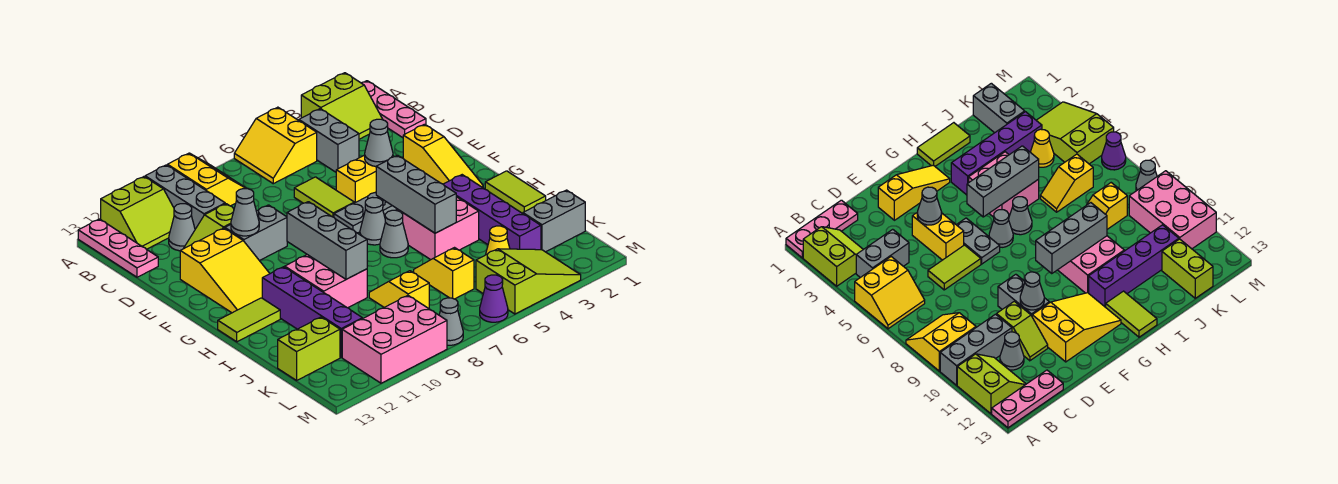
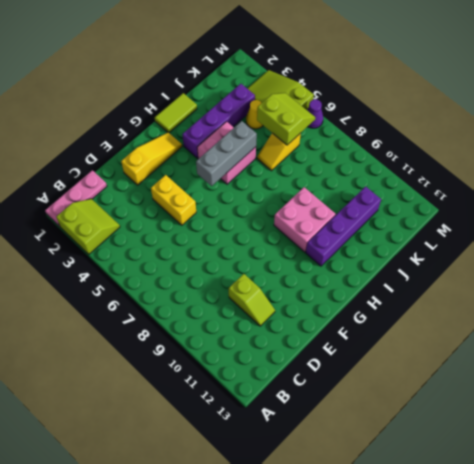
lime slope K5:L6 level 2 top K -> lime slope A11:B12 level 1 top A
none -> yellow slope A5:B6 level 1 top 5
none -> yellow slope A8:B9 level 1 top 9
none -> grey brick A10:C10 level 1
none -> pink plate A13:C13 level 1

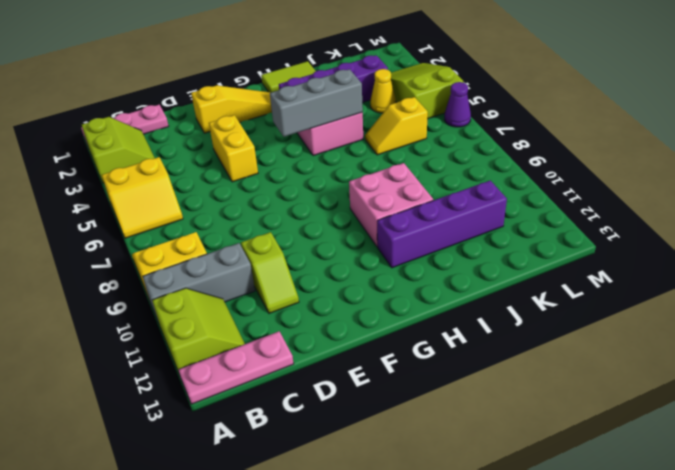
none -> grey brick B4:C4 level 1
none -> grey cone C11 level 1
none -> lime tile D6:E6 level 1
none -> grey brick E9:E10 level 1

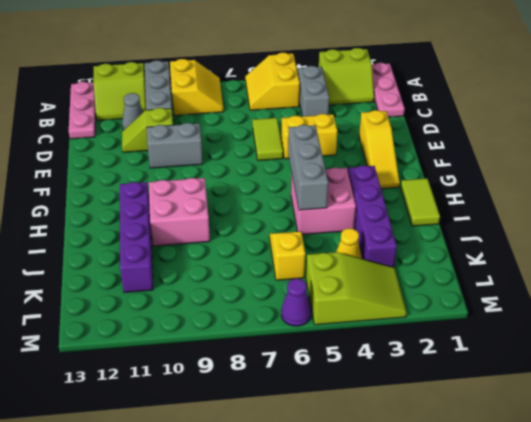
none -> yellow slope E11:G12 level 1 top E
none -> grey plate F5:F6 level 1
none -> grey cone G6 level 1
none -> grey cone H6 level 1

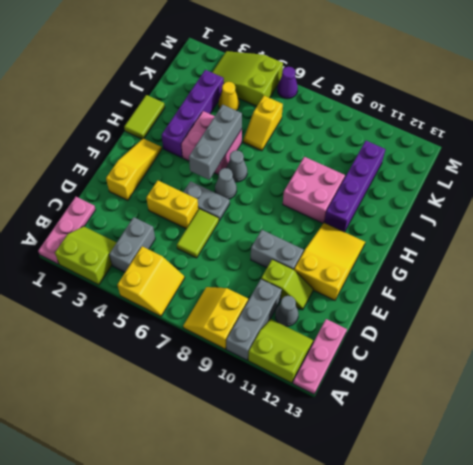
none -> lime tile H12:H13 level 1
none -> yellow slope J8:K8 level 1 top K
none -> grey brick K1:K2 level 1
none -> lime brick K12:K13 level 1

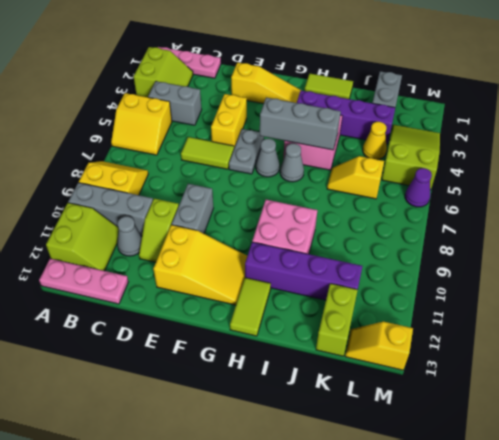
yellow slope L13:M13 level 1 top M -> yellow slope J8:K8 level 1 top K
none -> pink brick L9:M11 level 1
none -> grey cone M8 level 1
none -> grey cone E4 level 2
none -> grey cone E10 level 2

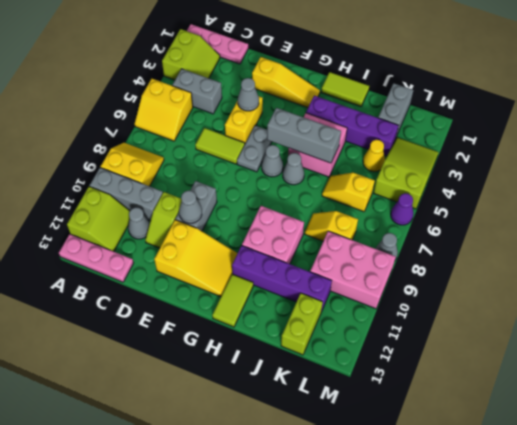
pink brick K9:M10 level 1 -> pink brick L9:M11 level 1
none -> grey brick G9:I9 level 2

